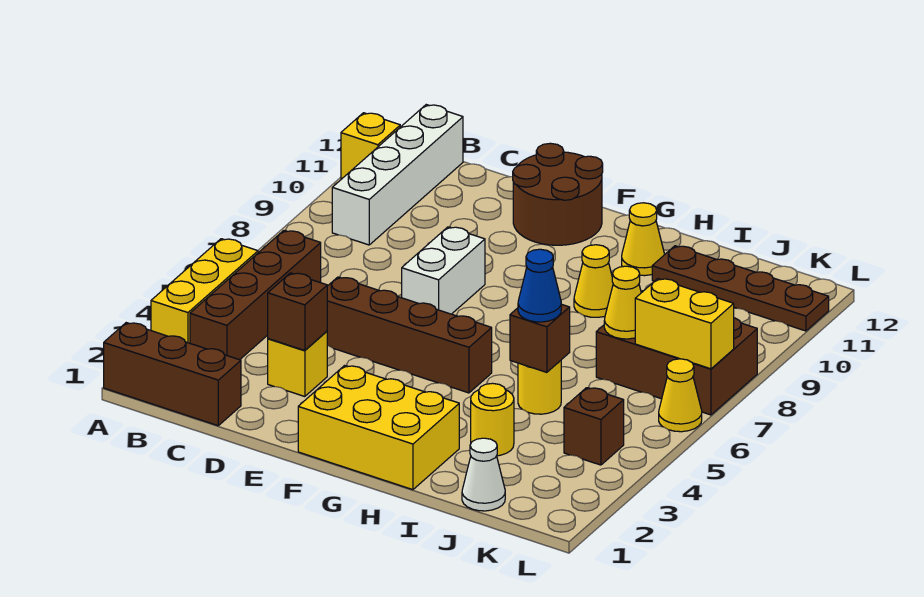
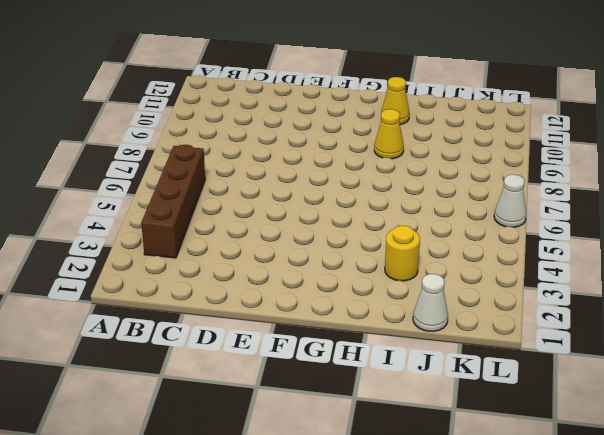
white cone L6 level 1 -> yellow cone L6 level 1
none -> brown brick A1:C1 level 1
none -> yellow brick A3:A5 level 1
none -> yellow brick A11 level 1

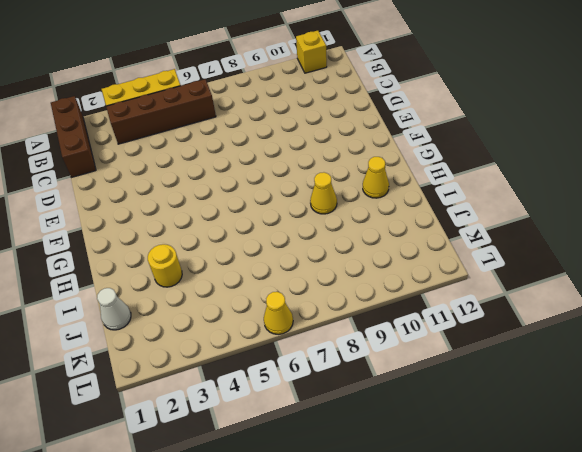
none -> white brick B9:B12 level 1
none -> yellow brick D3 level 1
none -> brown brick D5:G5 level 1

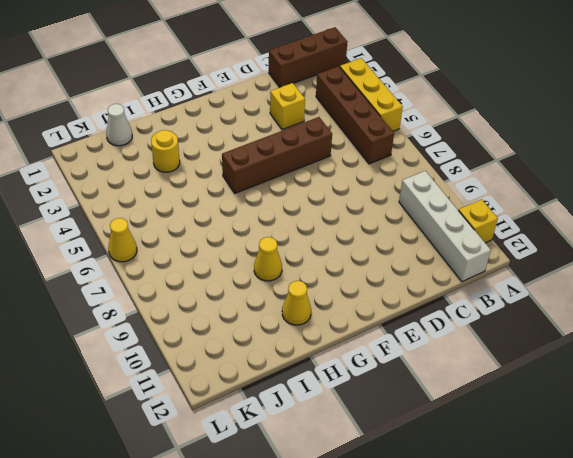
none -> white brick E7:E8 level 1
none -> brown round brick E11:F12 level 1
none -> yellow brick F1:H2 level 1

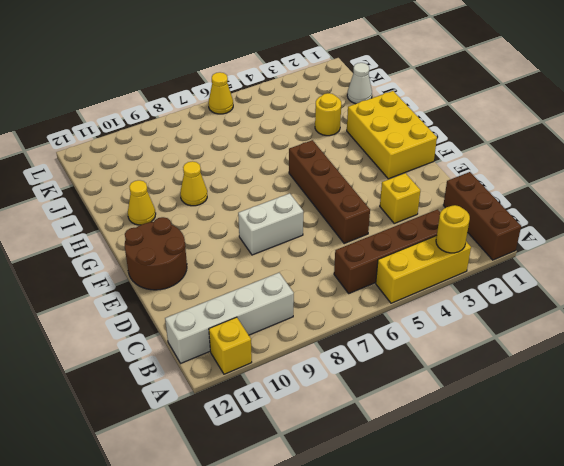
yellow round brick A3 level 2 -> yellow round brick I5 level 1
none -> brown plate I11:L11 level 1
none -> brown brick J7:L8 level 1
none -> brown brick K4 level 1

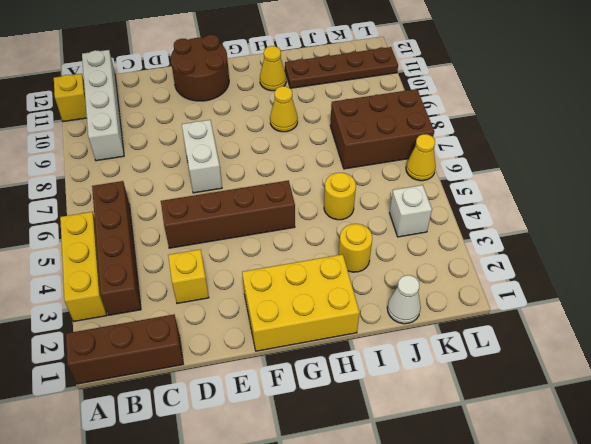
white brick K4 level 1 -> brown brick K4 level 1
none -> brown brick D3 level 2
none -> brown brick I5 level 2
none -> yellow cone J7 level 2

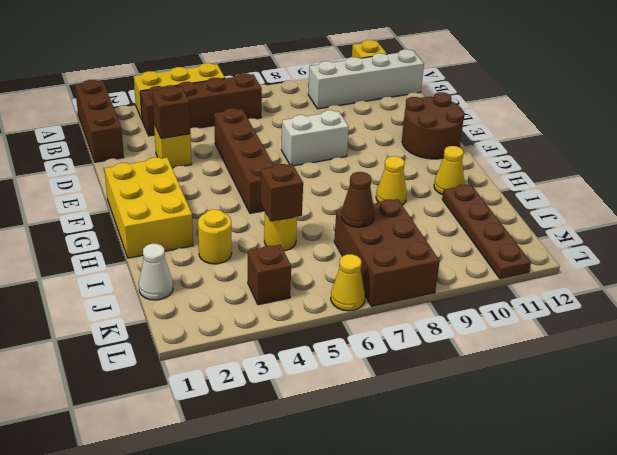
brown cone J7 level 2 -> yellow cone J7 level 2
none -> yellow brick K7:L7 level 2
none -> blue cone I5 level 3

